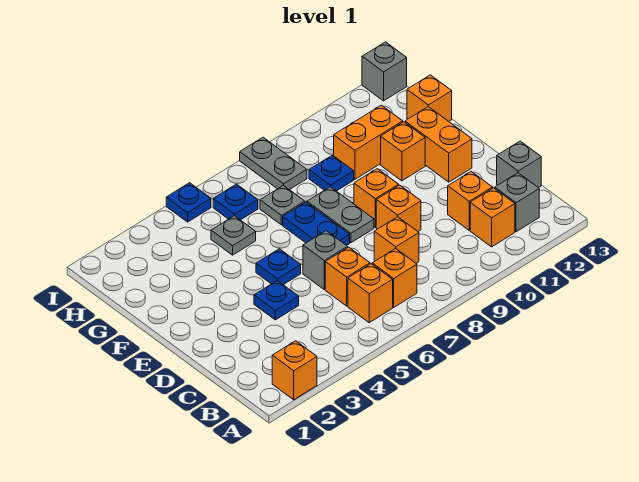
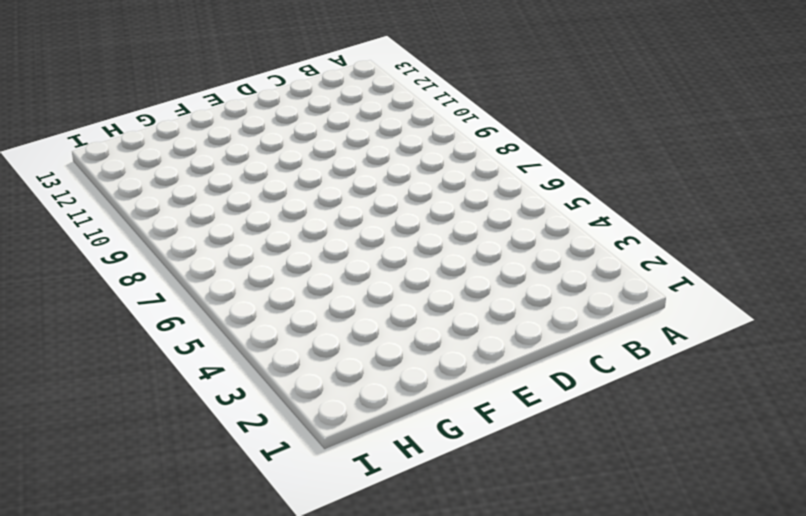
none -> orange brick A2 level 1
none -> orange brick B6 level 1
none -> orange brick B7 level 1

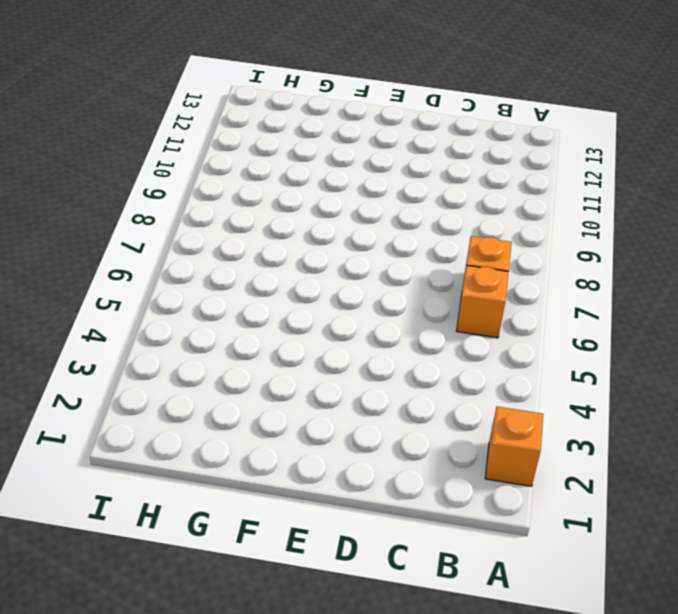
none -> orange brick B11 level 1
none -> grey brick B12 level 1
none -> orange brick C6 level 1

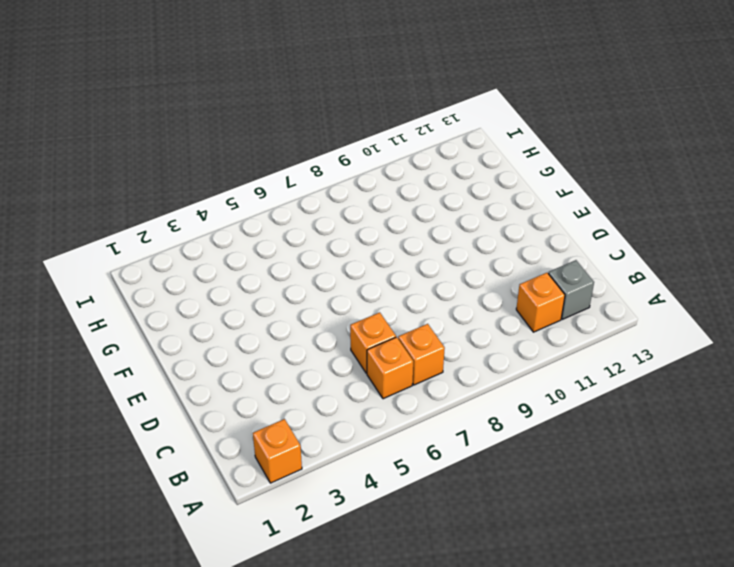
none -> orange brick C8 level 1
none -> orange brick C11 level 1
none -> grey brick C13 level 1

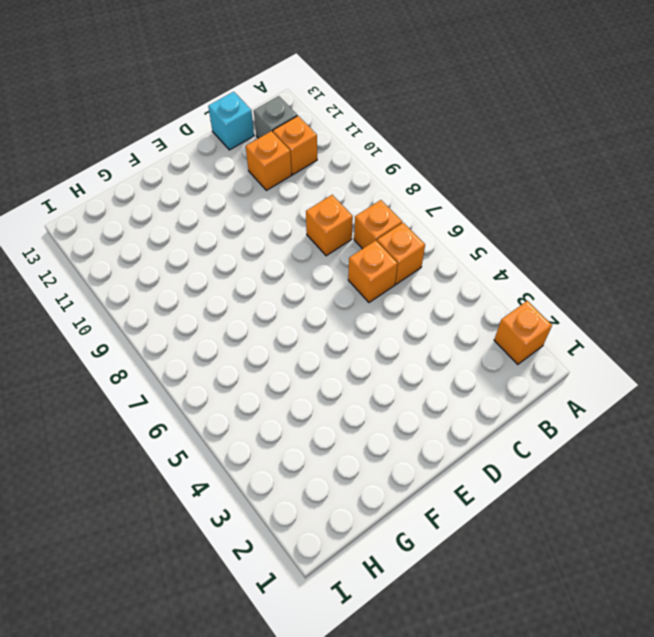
cyan brick C13 level 1 -> grey brick C13 level 1
none -> blue plate D4 level 1
none -> grey brick D6 level 1
none -> orange brick D9 level 1

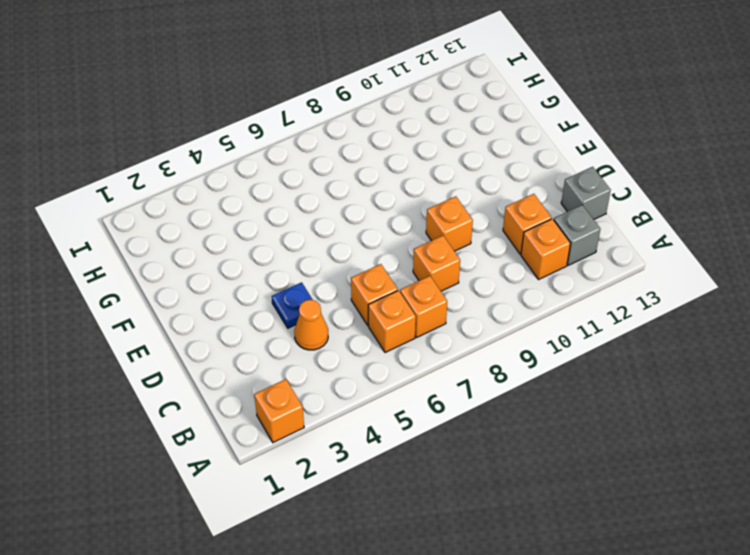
orange cone C4 level 1 -> none
none -> grey brick D6 level 1
none -> blue plate E5 level 1
none -> blue plate E7:F7 level 1

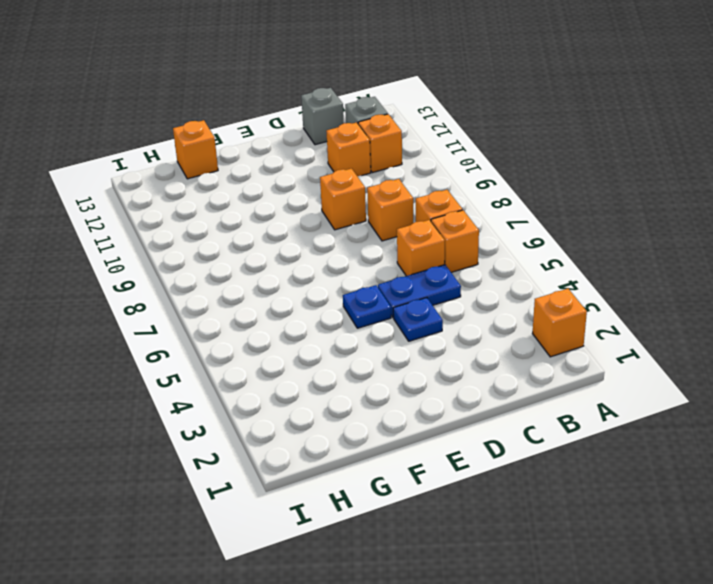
blue plate C5:D5 level 1 -> blue plate E7:F7 level 1
none -> grey brick D6 level 1
none -> grey plate E8:F8 level 1
none -> orange brick E9 level 1

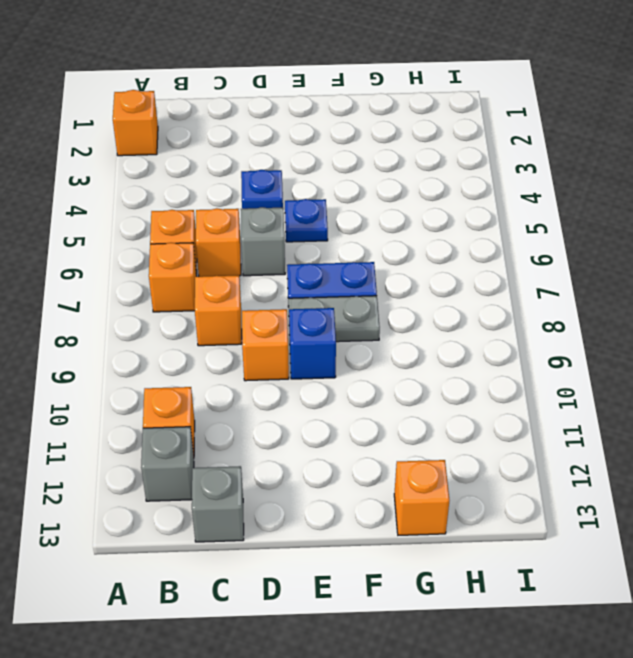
blue brick E9 level 1 -> orange brick E9 level 1
none -> orange brick C11 level 1
none -> orange brick E12:F12 level 1
none -> orange brick F11 level 1

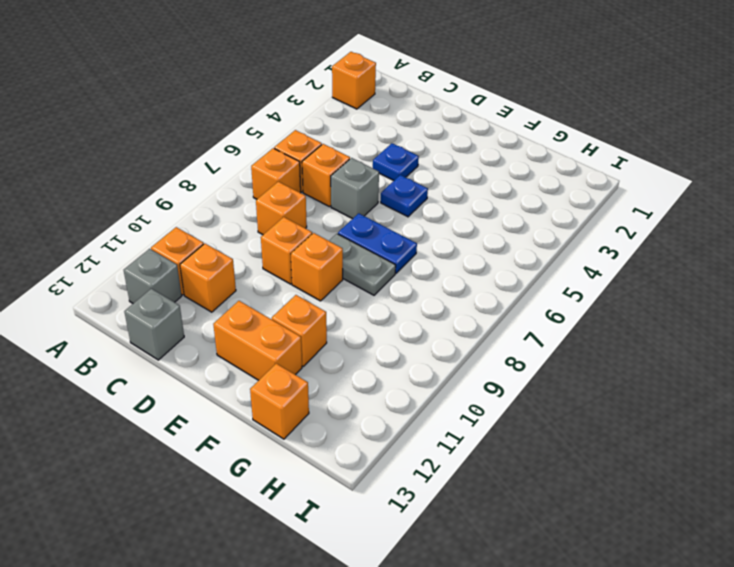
none -> grey plate G5 level 1
none -> grey plate G7 level 1
none -> blue plate G9 level 1

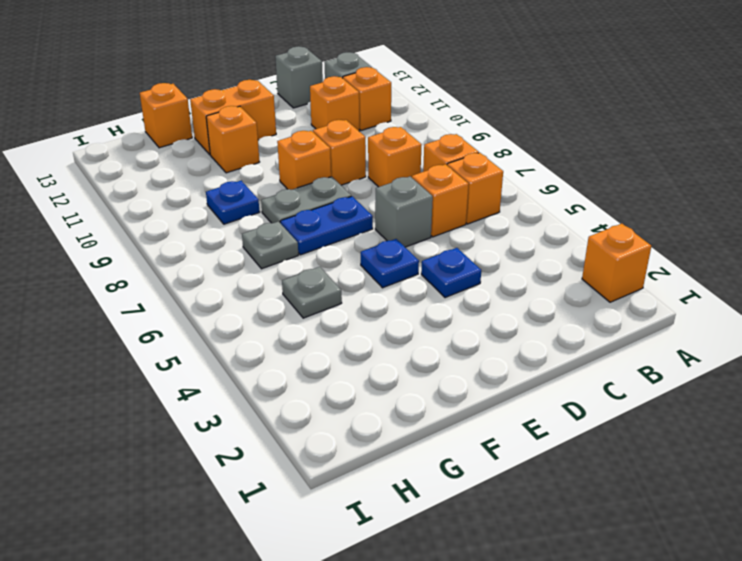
none -> orange brick G10:G11 level 1
none -> blue plate H6 level 1
none -> grey plate H8:I8 level 1

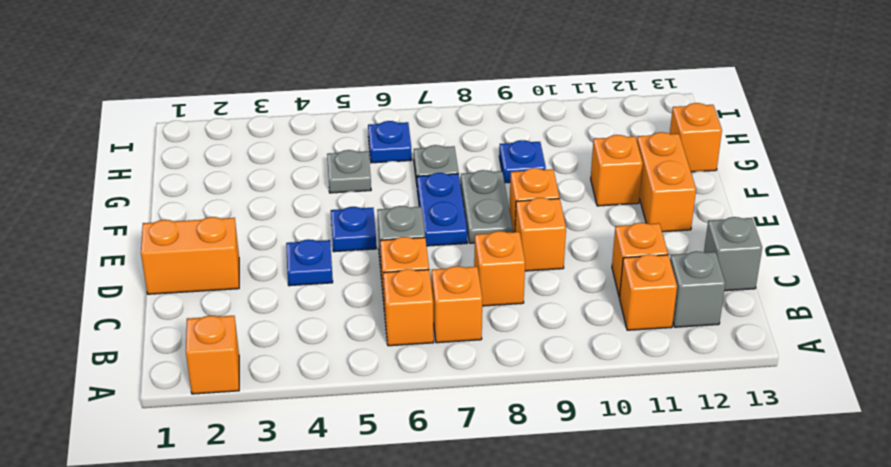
orange brick D1:D2 level 1 -> orange brick G10:G11 level 1
none -> grey plate H8:I8 level 1
none -> blue plate I5 level 1
none -> grey brick I13 level 1

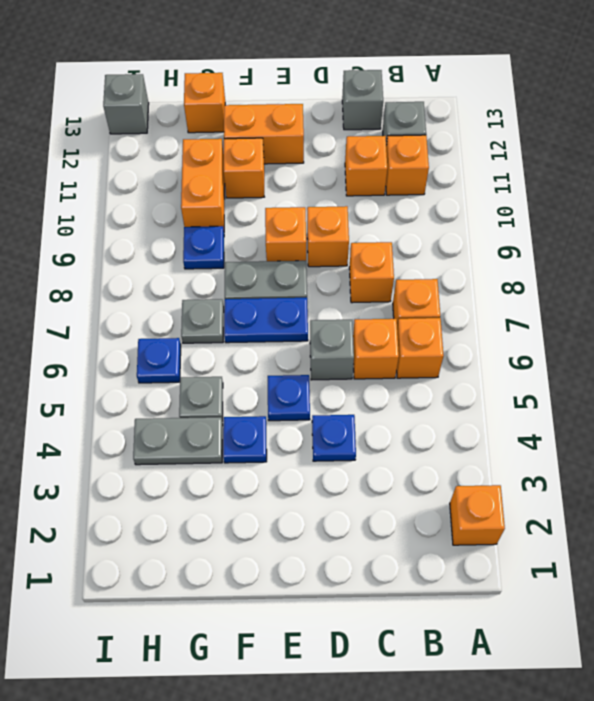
blue plate F4 level 1 -> blue plate I5 level 1
grey plate G4:H4 level 1 -> grey plate H8:I8 level 1

